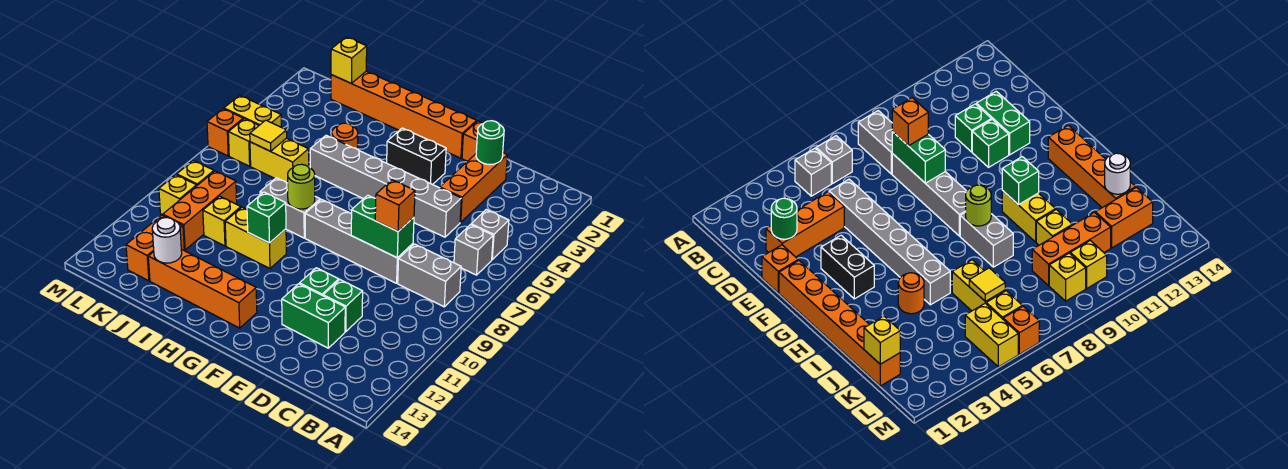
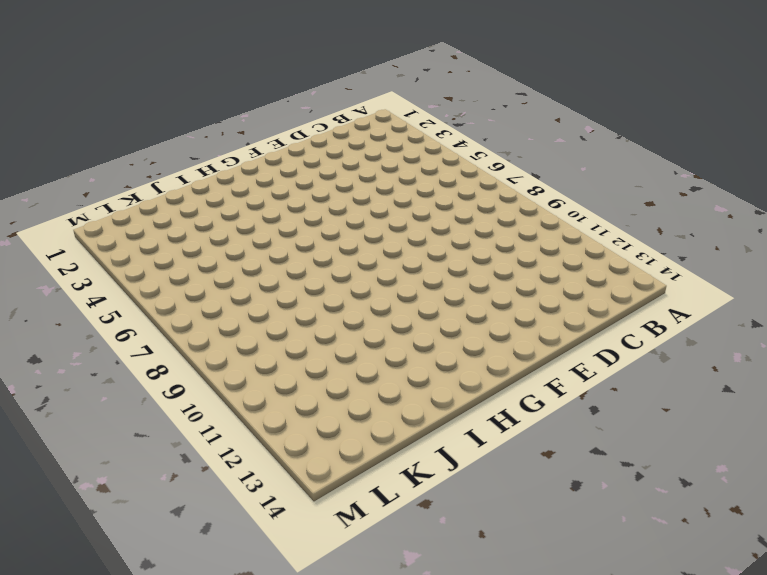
none -> grey brick B5 level 1
none -> grey brick B6 level 1
none -> grey brick B8:C8 level 1
none -> orange brick D2:D4 level 1

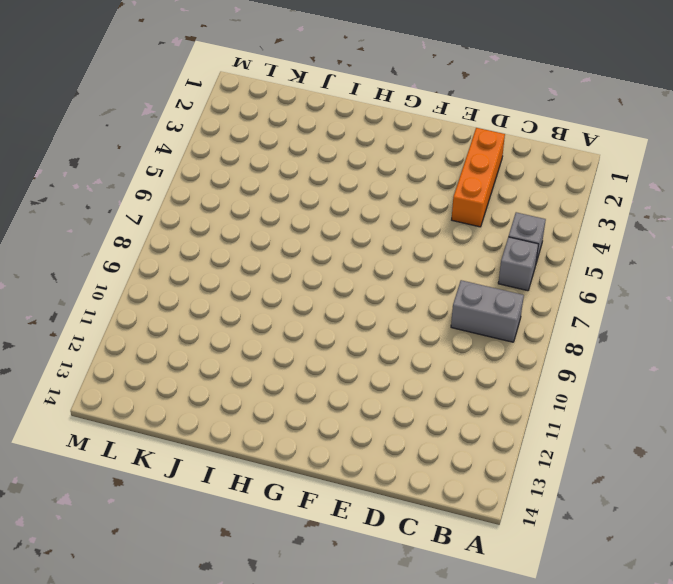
none -> grey brick D5:I5 level 1
none -> grey brick D8:G8 level 1
none -> green brick D11 level 1
none -> green brick D12:E12 level 1

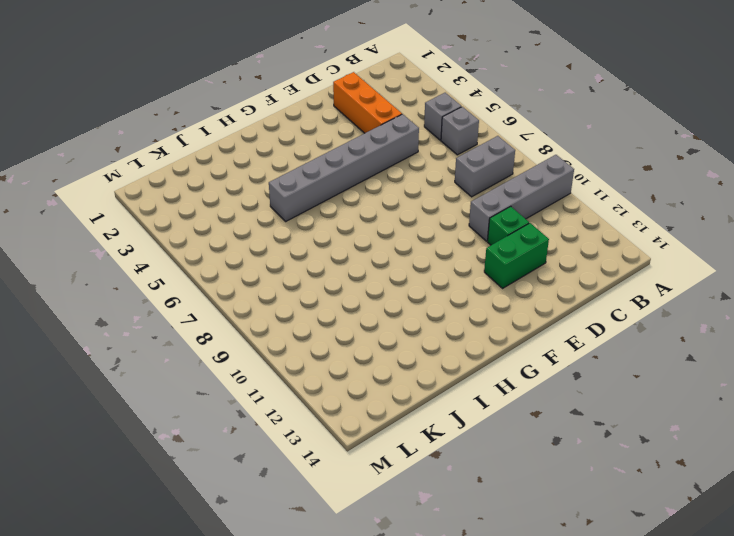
grey brick A10:D10 level 1 -> grey brick D8:G8 level 1
none -> orange brick E1 level 1
none -> green brick E11 level 1
none -> orange brick F1:K1 level 1
none -> black brick F3:G3 level 1

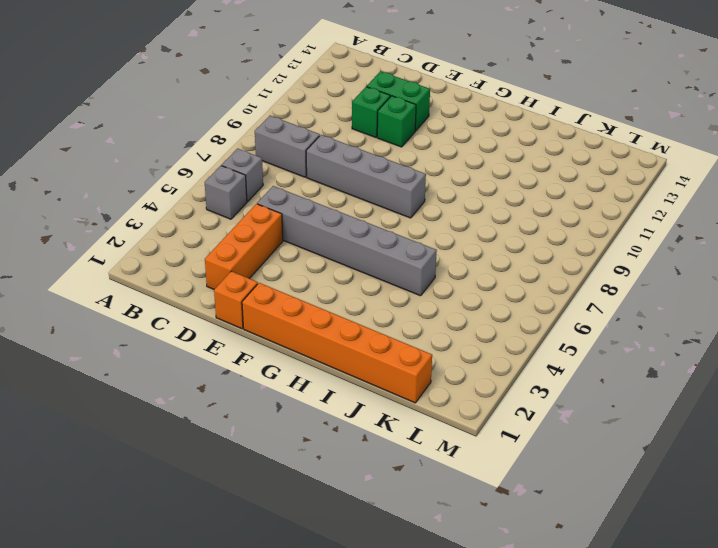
none -> black brick F3:G3 level 1
none -> orange brick G13:J13 level 1
none -> grey brick H8:I8 level 1
none -> yellow brick H10:I10 level 1

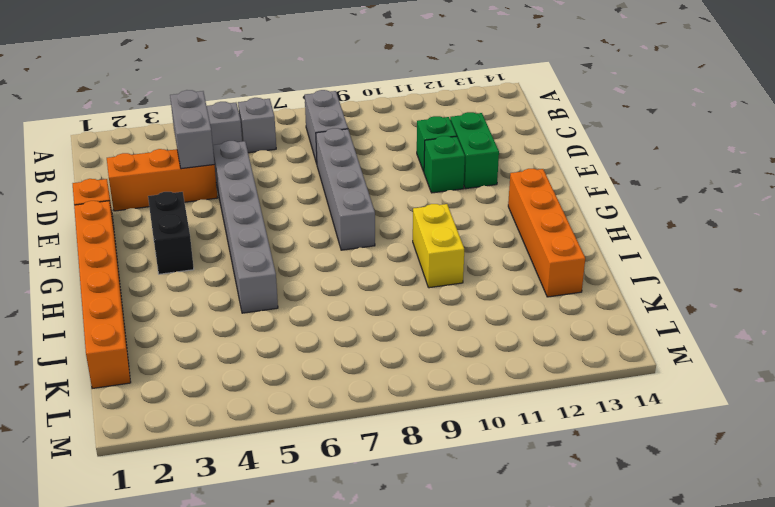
grey brick C4:D4 level 2 -> grey brick H8:I8 level 1
none -> orange round brick I4 level 1
none -> yellow brick J6:K6 level 1
none -> yellow brick J10 level 1
none -> orange brick K9:K11 level 1

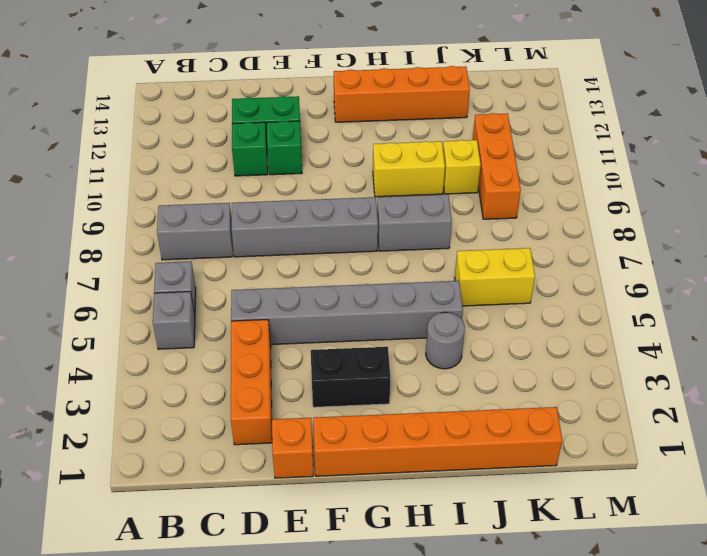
grey round brick I4 level 1 -> orange round brick I4 level 1
none -> orange brick K12:K13 level 1
none -> yellow brick L5:M5 level 1
none -> yellow brick L6 level 1
none -> yellow brick L9 level 1

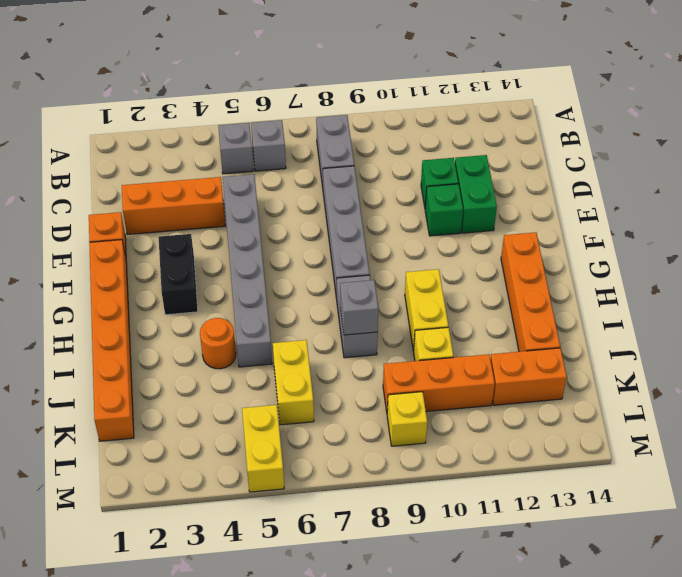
grey brick I8 level 2 -> none
none -> yellow brick L6 level 1
none -> yellow brick L10 level 1
none -> orange brick M6 level 1
none -> green round brick D2 level 2

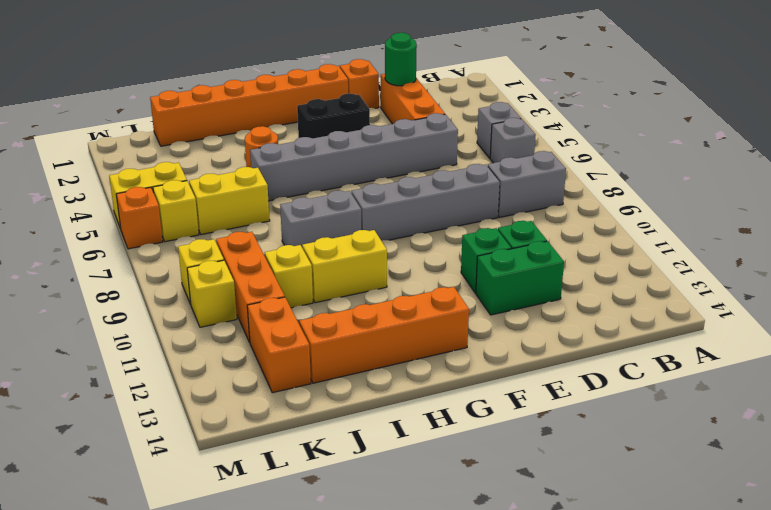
none -> green brick D8:E8 level 2
none -> lime round brick H8 level 2
none -> green brick H10 level 2
none -> white round brick J13 level 2

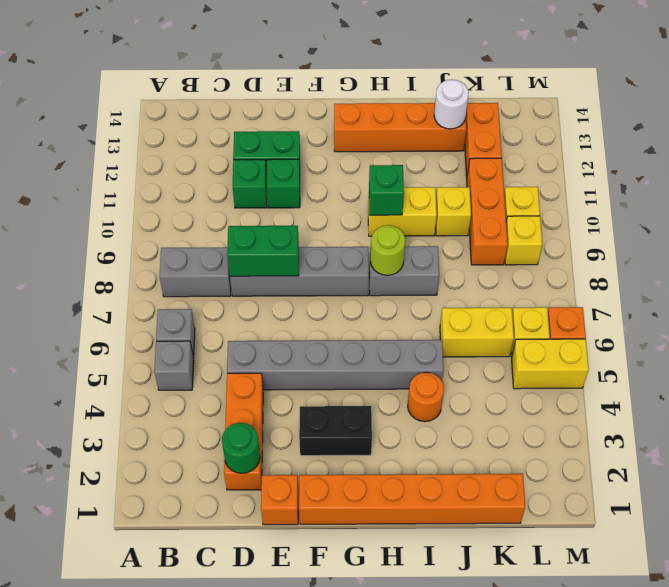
none -> yellow brick K1 level 2
none -> yellow tile K6 level 2
none -> orange brick D8 level 3

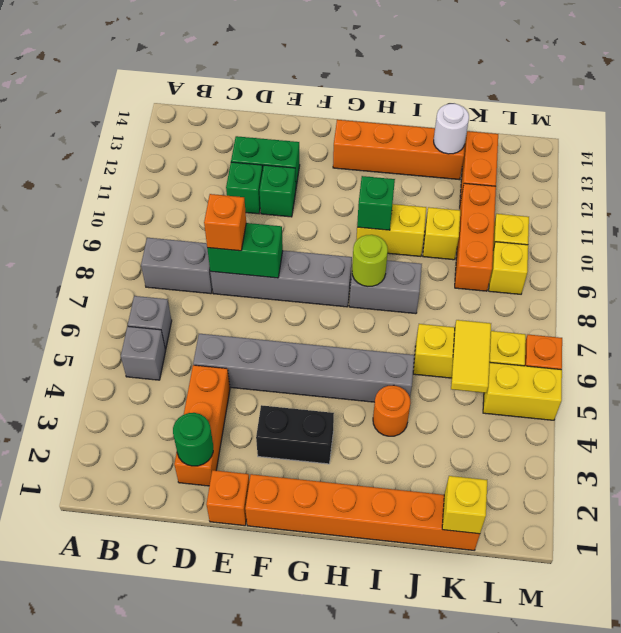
yellow tile K5:K6 level 2 -> yellow tile K6 level 2

